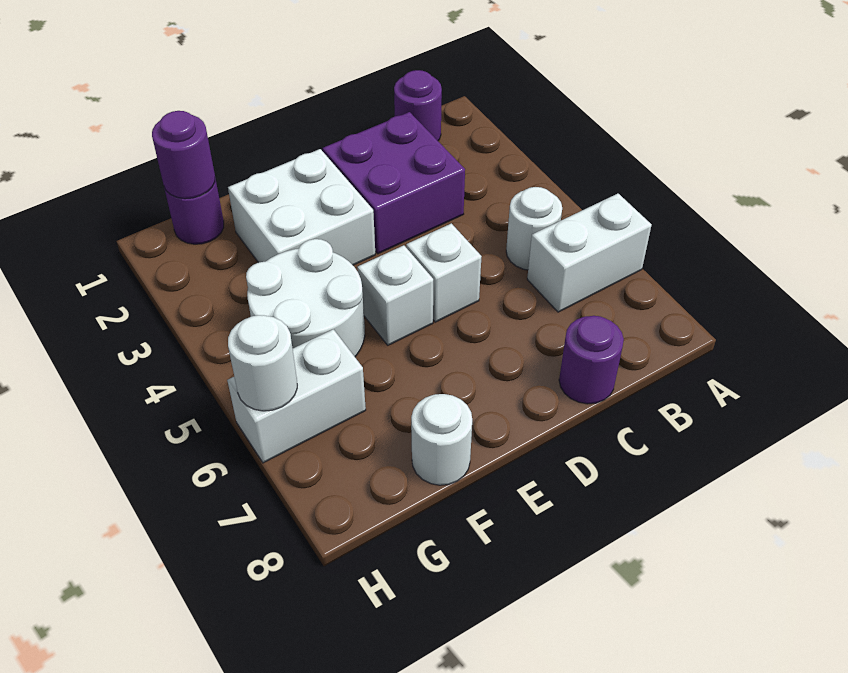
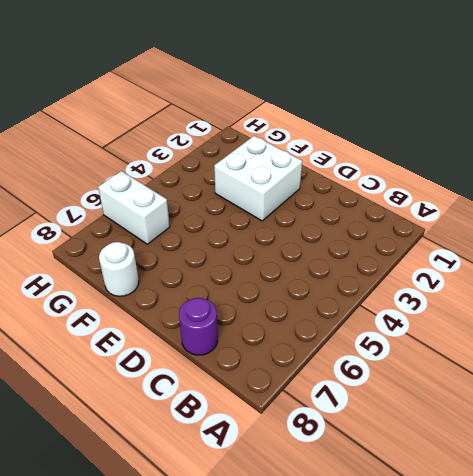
none -> white brick A6:B6 level 1
none -> purple round brick B1 level 1
none -> white round brick B5 level 1

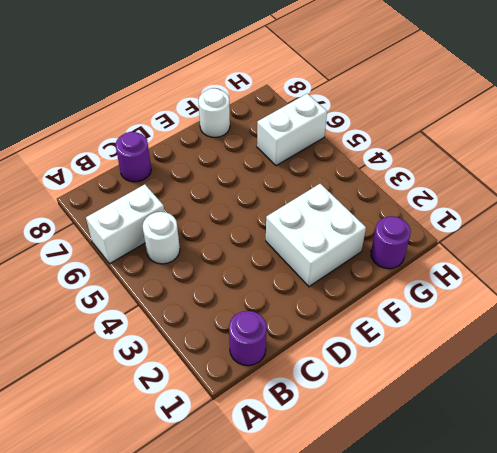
none -> purple brick C2:D3 level 1
none -> white brick D5 level 1
none -> white brick E5 level 1

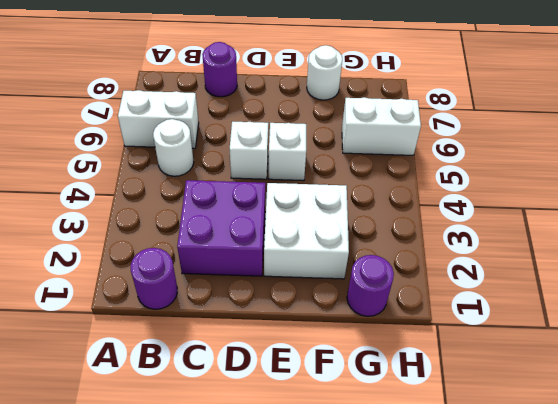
none -> white round brick F4:G5 level 1
none -> purple round brick G1 level 2
none -> white round brick H6 level 2

